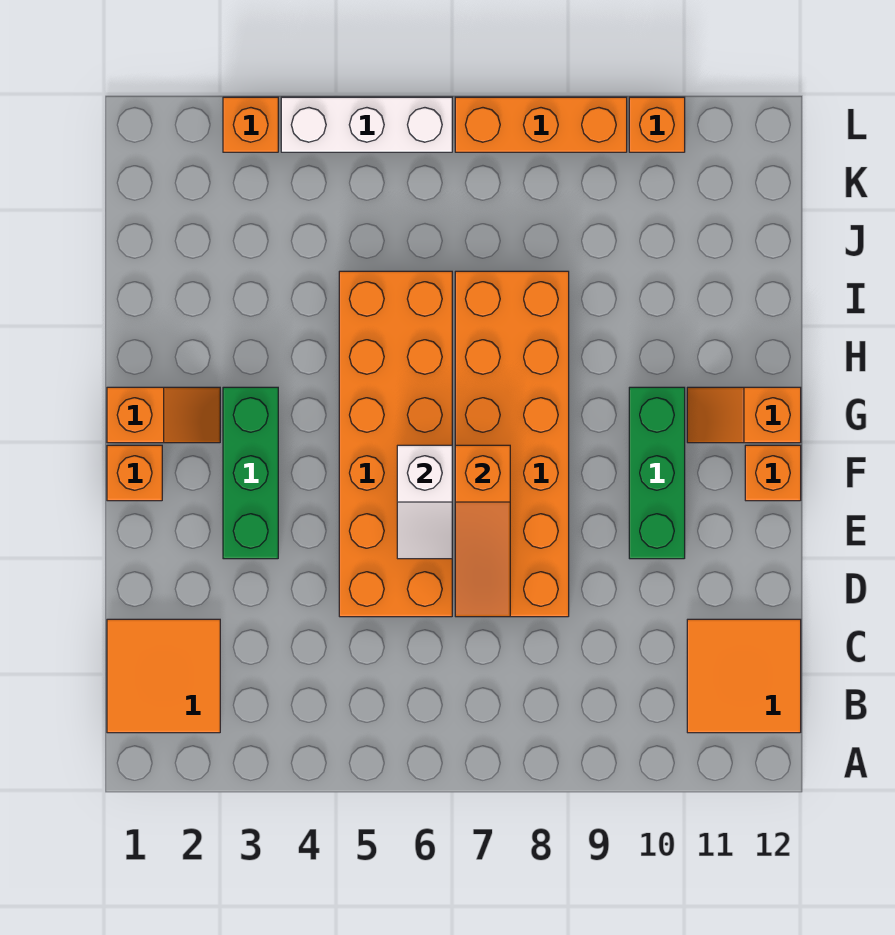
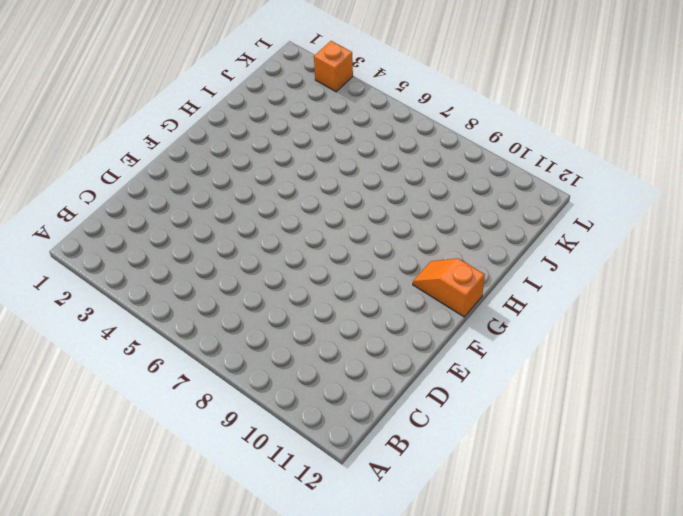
none -> orange tile B1:C2 level 1
none -> orange tile B11:C12 level 1
none -> orange brick D5:I6 level 1

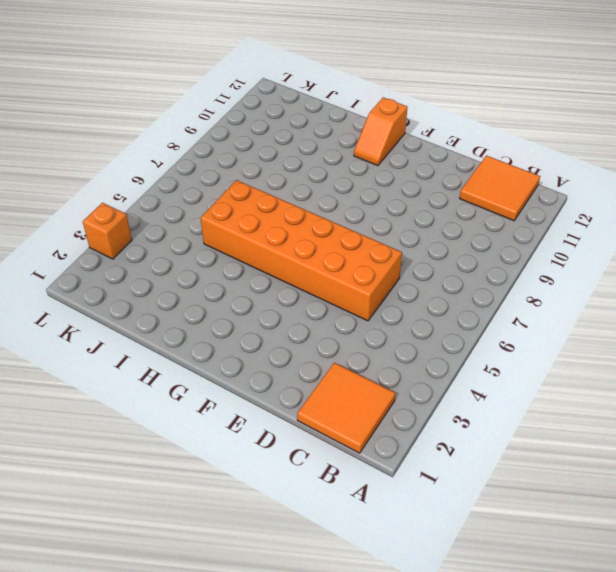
none -> orange brick D7:I8 level 1
none -> green brick E3:G3 level 1
none -> green brick E10:G10 level 1

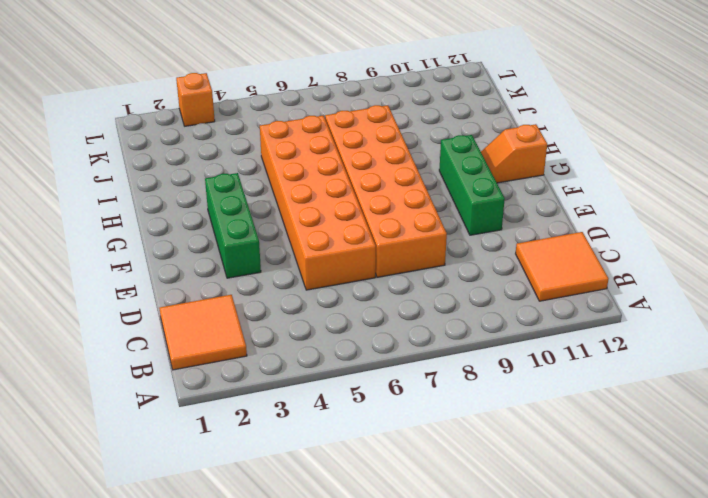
none -> orange brick F1 level 1
none -> orange brick F12 level 1
none -> orange slope G1:G2 level 1 top 1

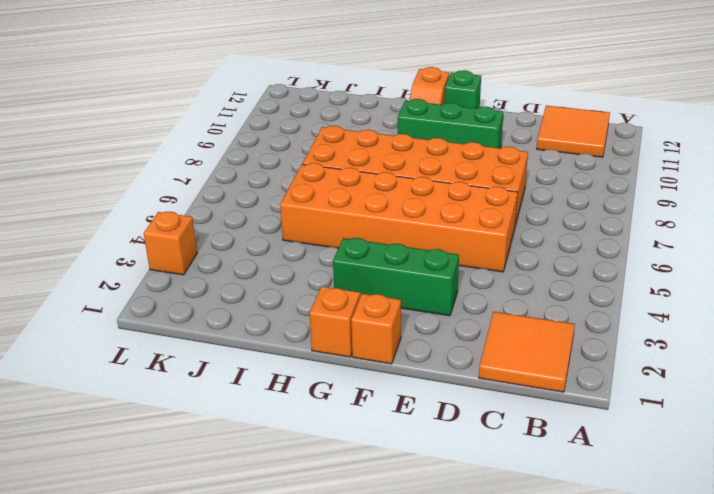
green brick F12 level 1 -> orange brick F12 level 1
none -> white brick L4:L6 level 1
none -> orange brick L7:L9 level 1
none -> orange brick L10 level 1

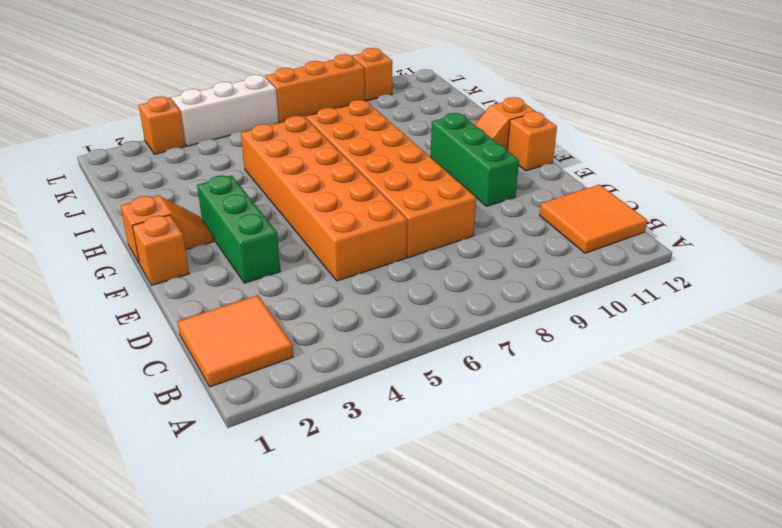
none -> orange slope D7:F7 level 2 top F
none -> white slope E6:F6 level 2 top F

